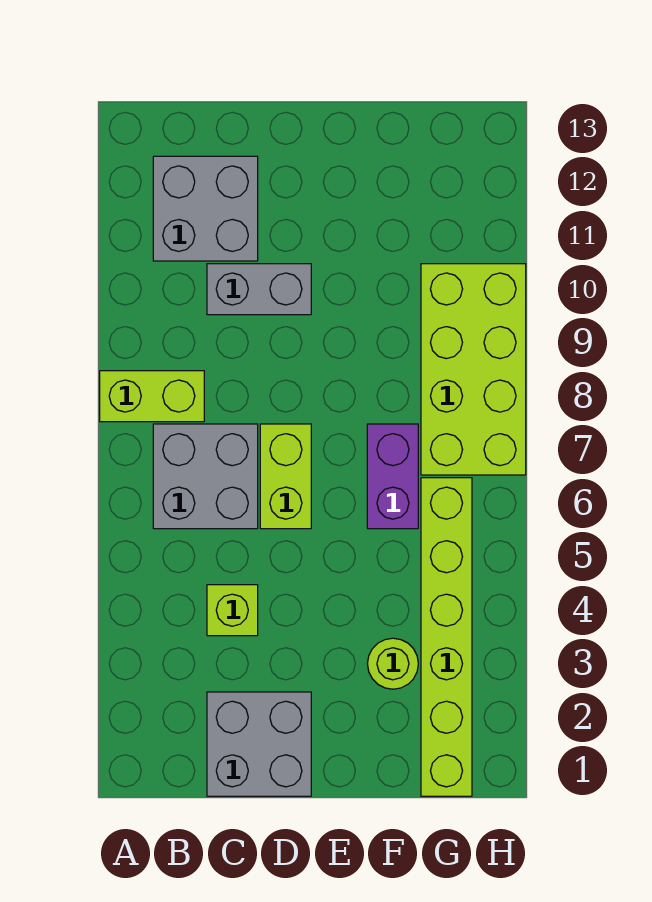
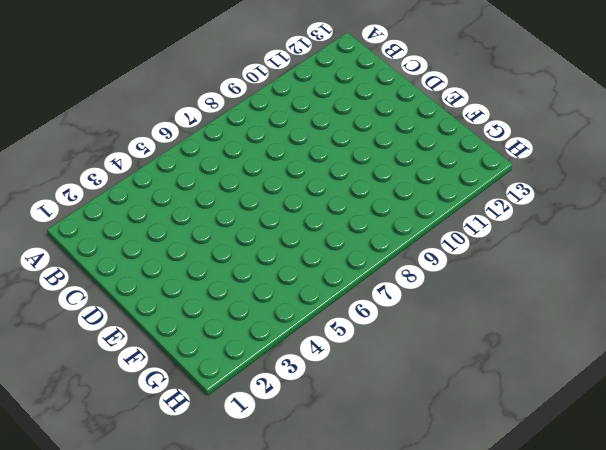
none -> lime brick A8:B8 level 1
none -> grey brick B6:C7 level 1

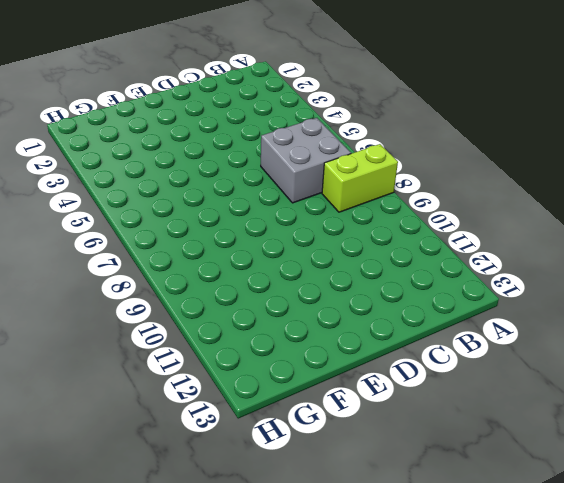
none -> grey brick B11:C12 level 1
none -> grey brick C1:D2 level 1

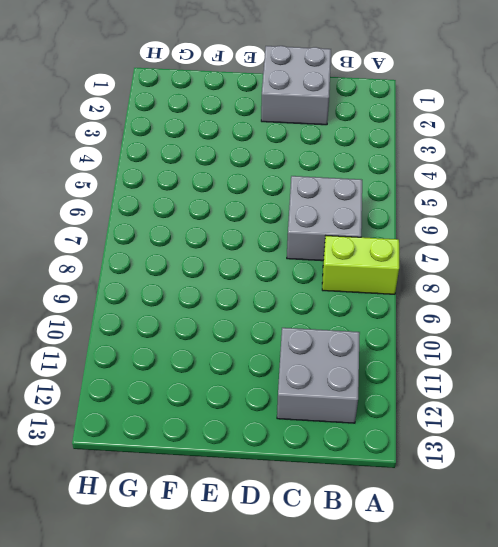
none -> lime brick C4 level 1
none -> grey brick C10:D10 level 1

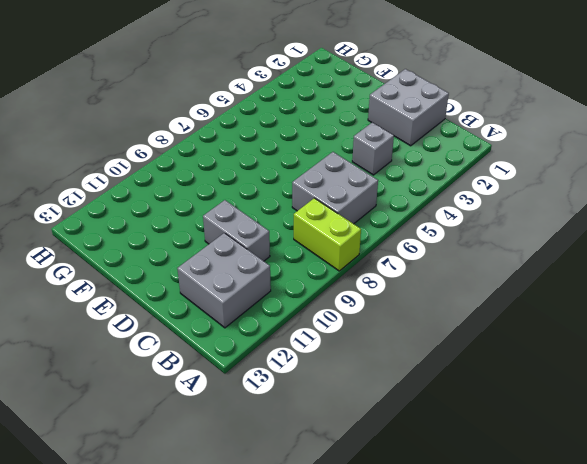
grey brick C4 level 1 -> lime brick C4 level 1
none -> lime brick D6:D7 level 1
none -> lime round brick F3 level 1

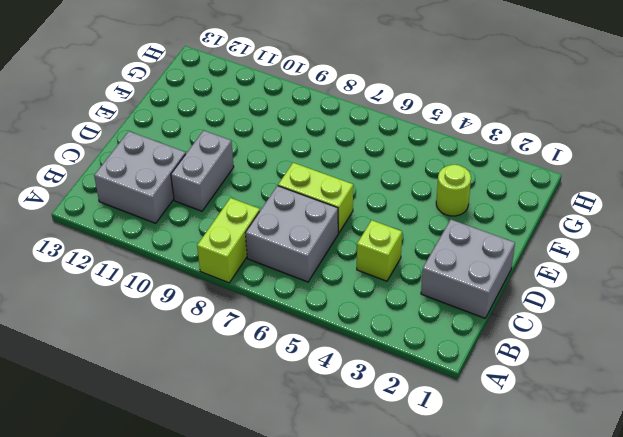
none -> purple brick F6:F7 level 1
none -> lime brick G1:G6 level 1

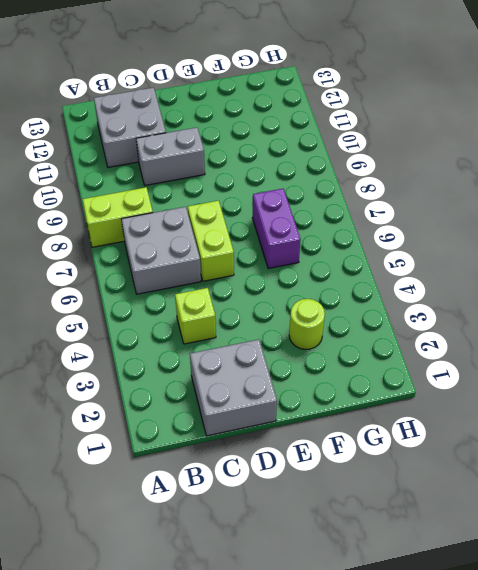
none -> lime brick G1:G6 level 1
none -> lime brick G7:H10 level 1

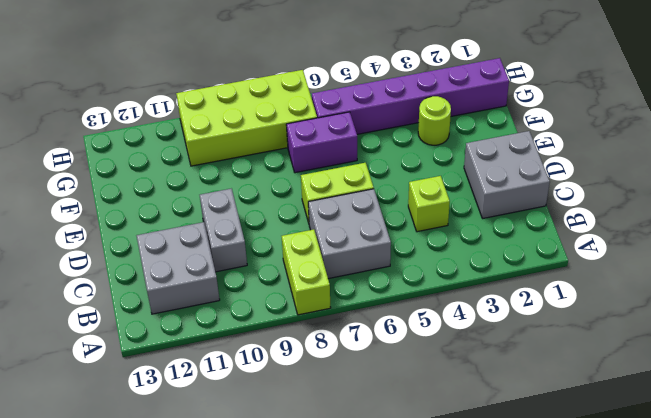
purple brick G1:G6 level 1 -> lime brick G1:G6 level 1

